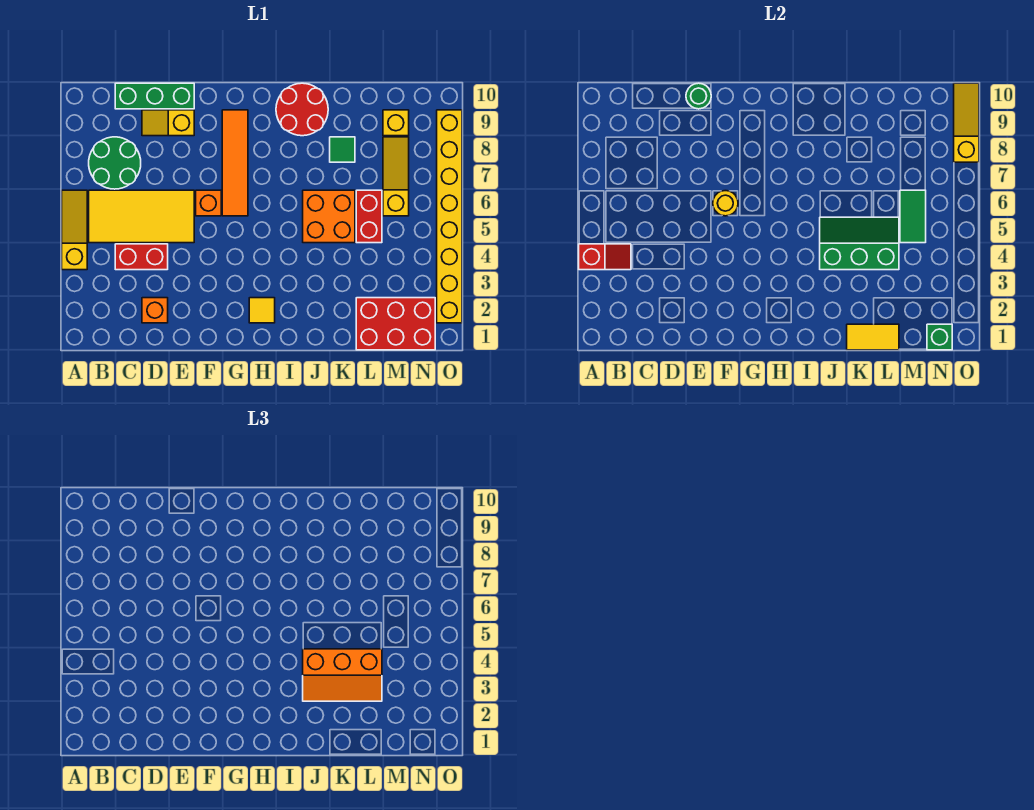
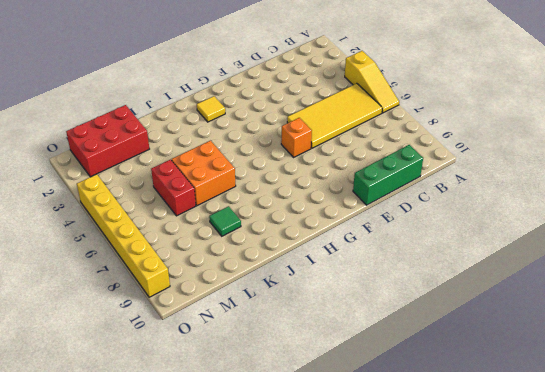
yellow brick O4:O9 level 1 -> yellow brick O2:O9 level 1
none -> green round brick B7:C8 level 1
none -> red brick C4:D4 level 1
none -> orange brick D2 level 1

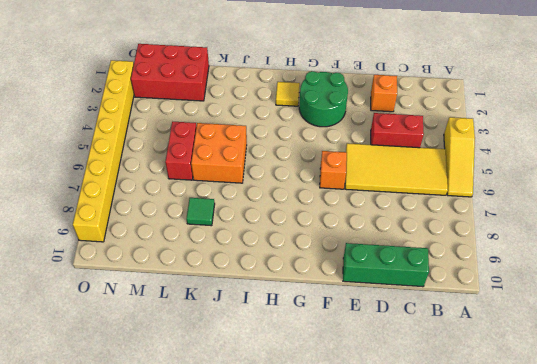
green round brick F2:G3 level 1 -> green round brick B7:C8 level 1
none -> yellow slope D9:E9 level 1 top E
none -> orange tile G6:G9 level 1
none -> red round brick I9:J10 level 1

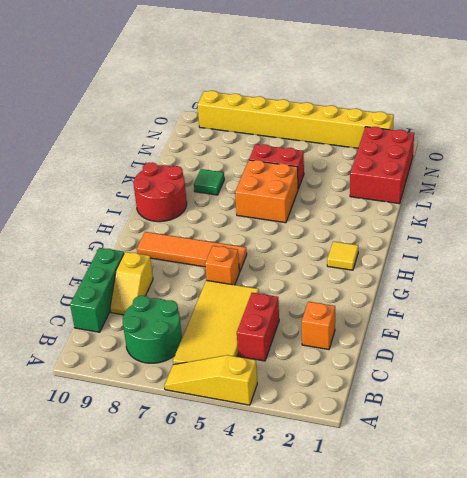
none -> yellow slope M6:M8 level 1 top 6
none -> yellow brick M9 level 1
none -> red slope A4:B4 level 2 top A

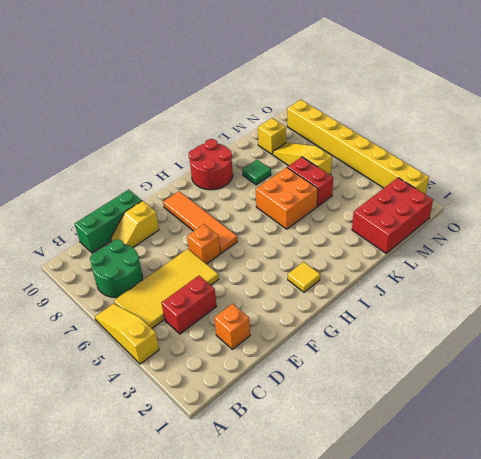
none -> red slope A4:B4 level 2 top A
none -> green round brick E10 level 2
none -> yellow round brick F6 level 2

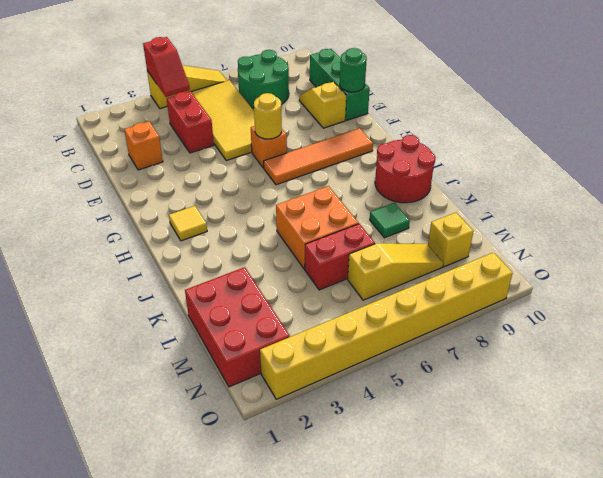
none -> green slope J4:L5 level 2 top 4
none -> yellow tile K1:L1 level 2
none -> green tile M5:M6 level 2

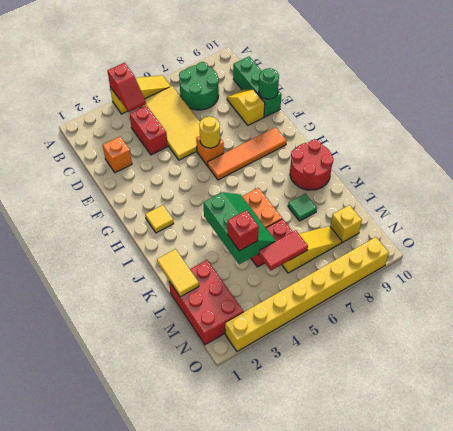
red brick L4 level 3 -> orange slope J3:L4 level 3 top 4
red tile M5:M6 level 2 -> green tile M5:M6 level 2
none -> green brick N1 level 2
none -> yellow slope O8:O10 level 2 top 8

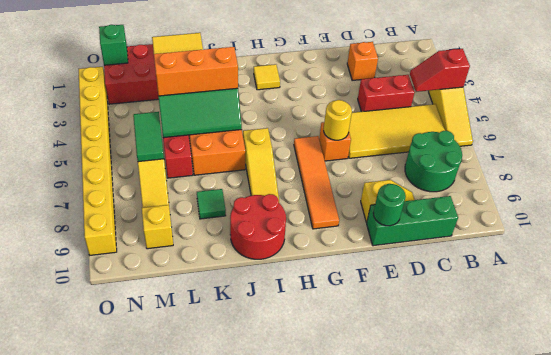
yellow slope I6:I8 level 1 top 6 -> yellow slope O8:O10 level 2 top 8

